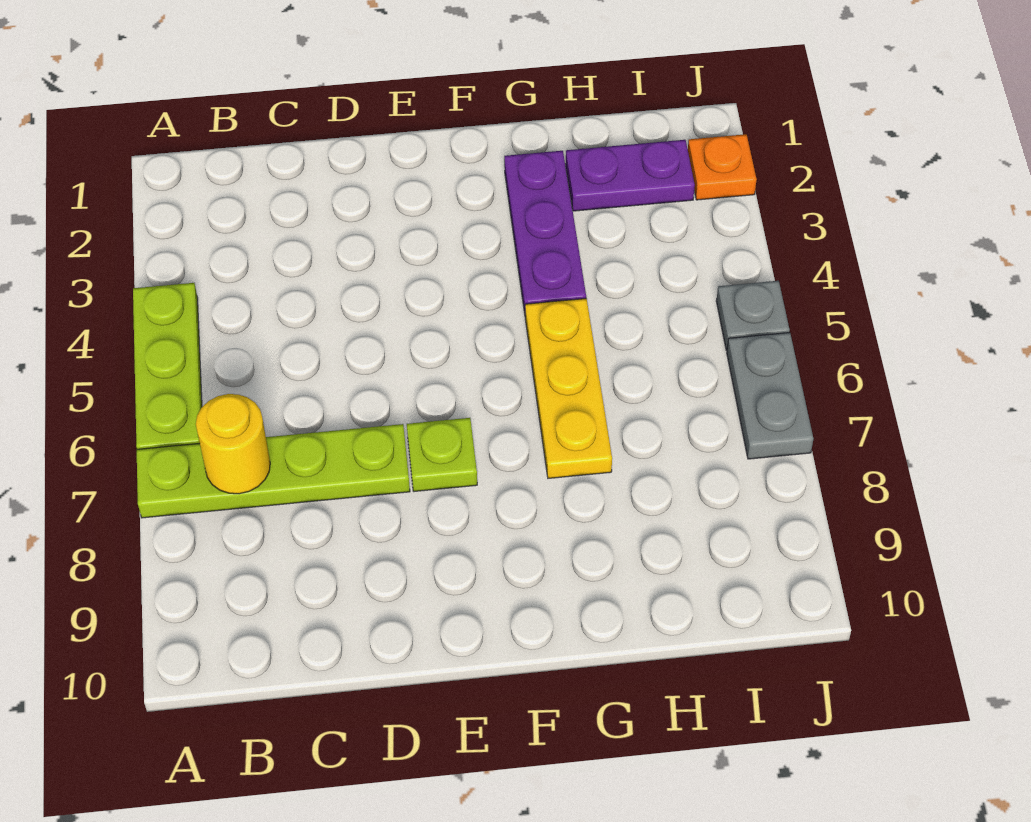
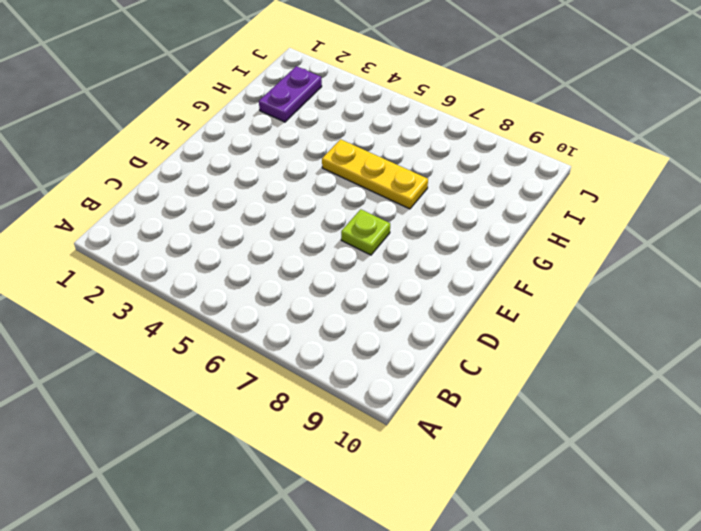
none -> lime plate A4:A6 level 1
none -> lime plate A7:D7 level 1

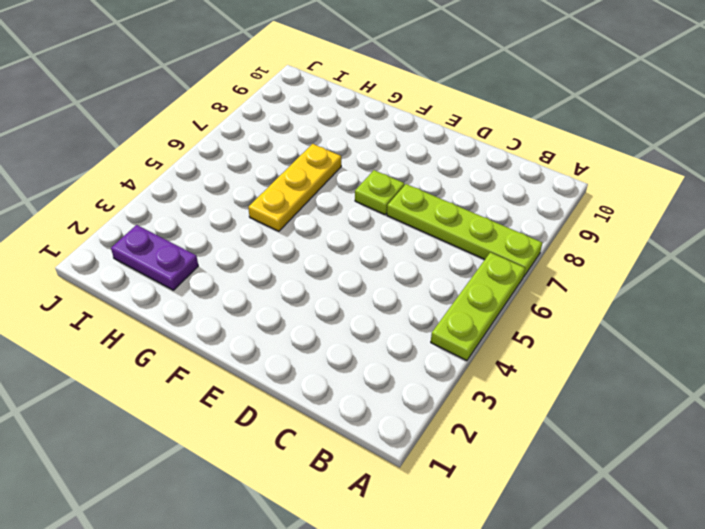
none -> purple plate G2:G4 level 1
none -> orange plate J2 level 1

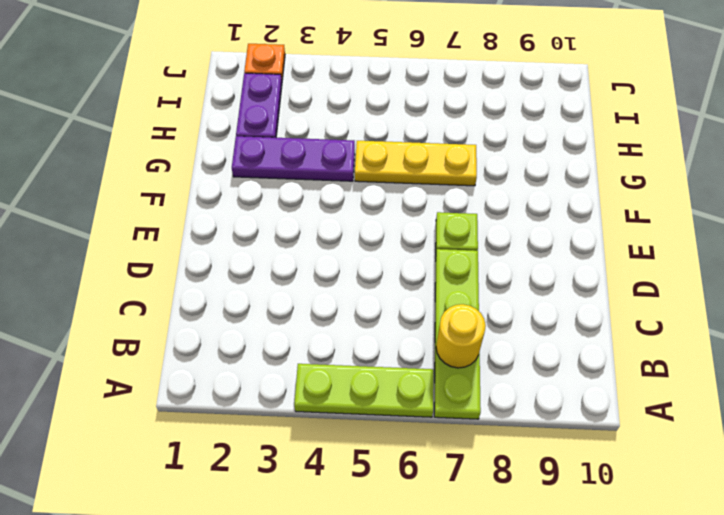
none -> grey plate J5 level 1
none -> grey plate J6:J7 level 1

